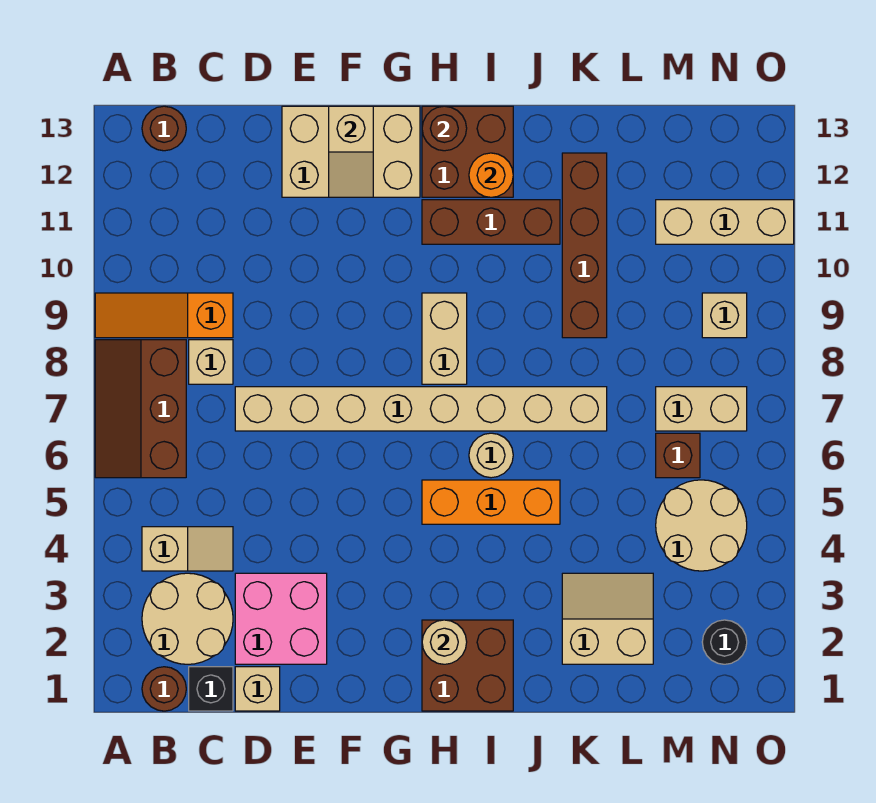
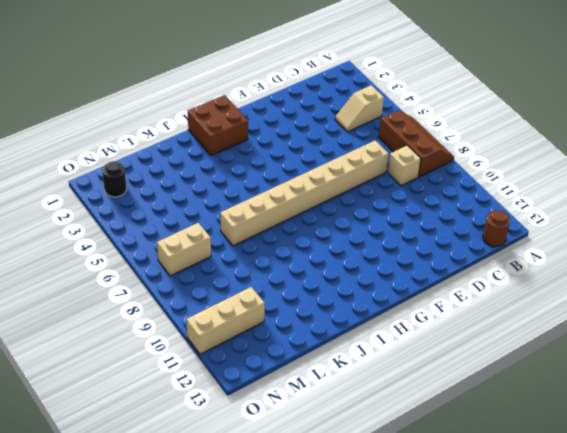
none -> orange slope A9:C9 level 1 top C
none -> brown round brick B1 level 1
none -> tan round brick B2:C3 level 1
none -> black brick C1 level 1

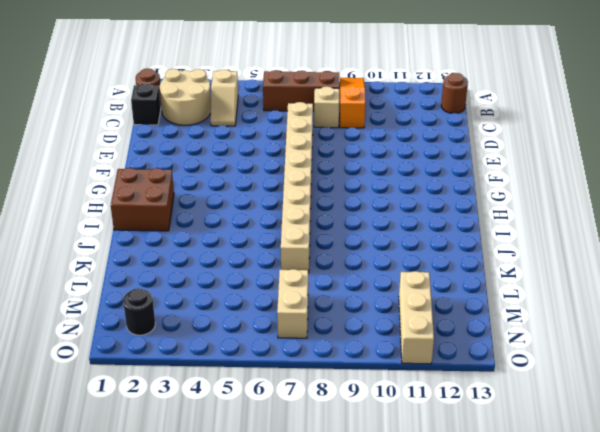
none -> tan brick D1 level 1
none -> pink brick D2:E3 level 1
none -> tan brick E12:G13 level 1
none -> orange brick H5:J5 level 1

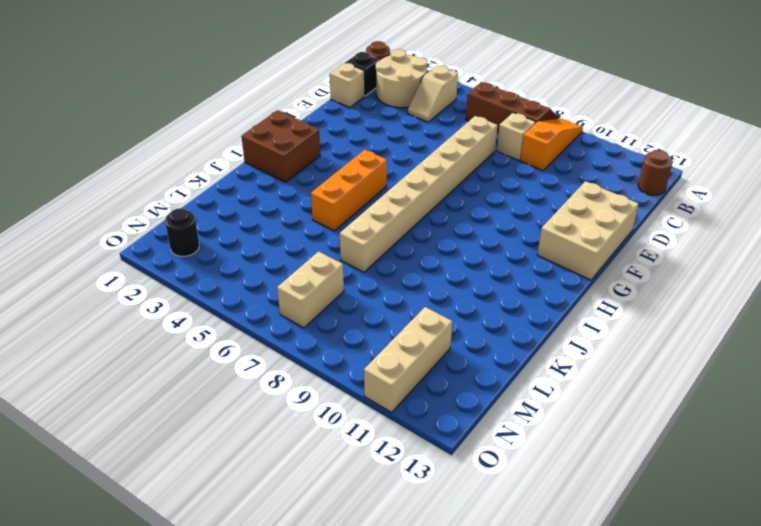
none -> pink brick D2:E3 level 1
none -> tan brick H8:H9 level 1
none -> brown brick H11:J11 level 1
none -> brown brick H12:I13 level 1

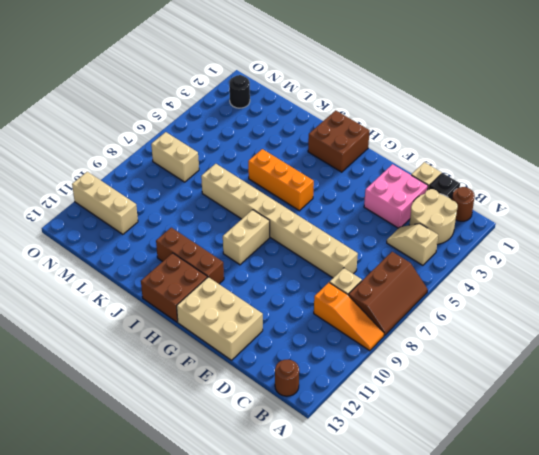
none -> tan round brick I6 level 1
none -> tan slope K2:L3 level 1 top 2
none -> brown brick K9:K12 level 1
none -> tan round brick M4:N5 level 1

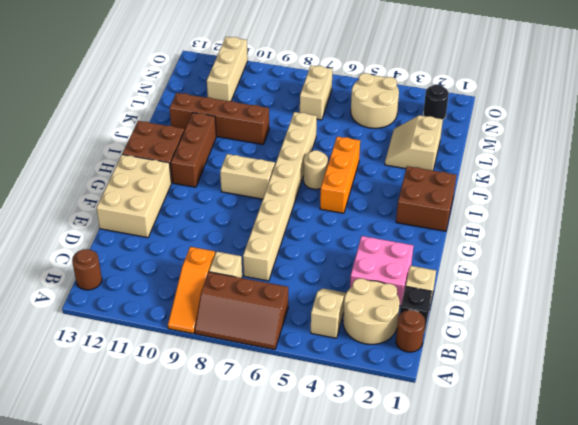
none -> brown brick M6 level 1
none -> tan brick N9 level 1
none -> tan slope F12:F13 level 2 top 13
none -> tan round brick H2 level 2

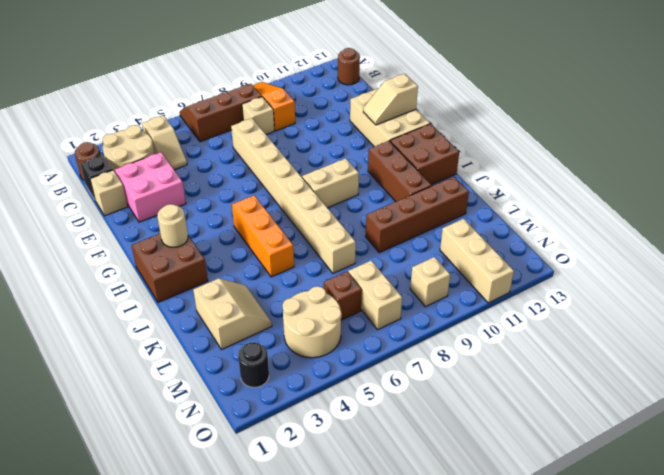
none -> tan round brick I6 level 1
none -> brown round brick H13 level 2
none -> orange round brick I12 level 2

